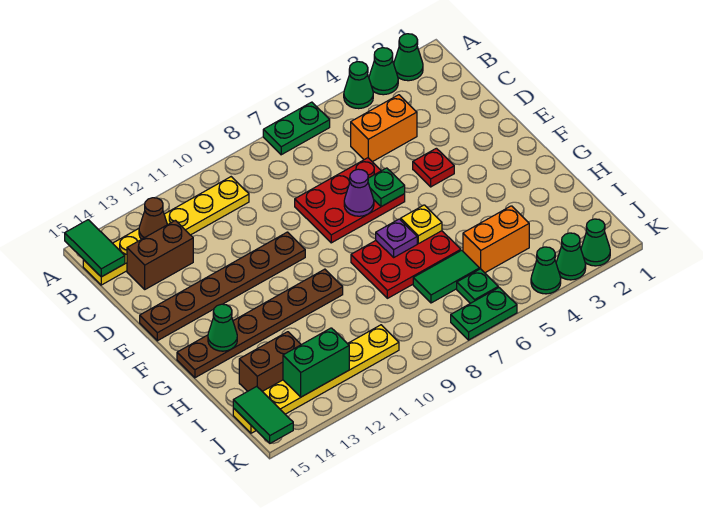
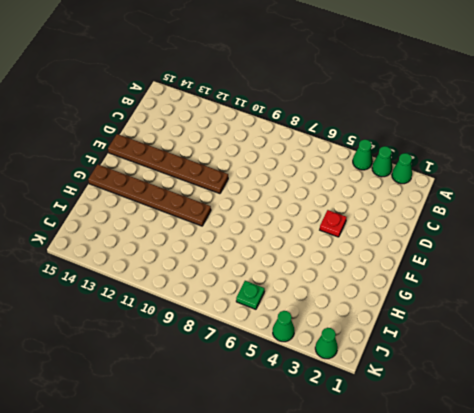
none -> green plate A6:A7 level 1
none -> yellow plate B10:B15 level 1
none -> orange brick C4:C5 level 1
none -> brown brick C13:C14 level 1

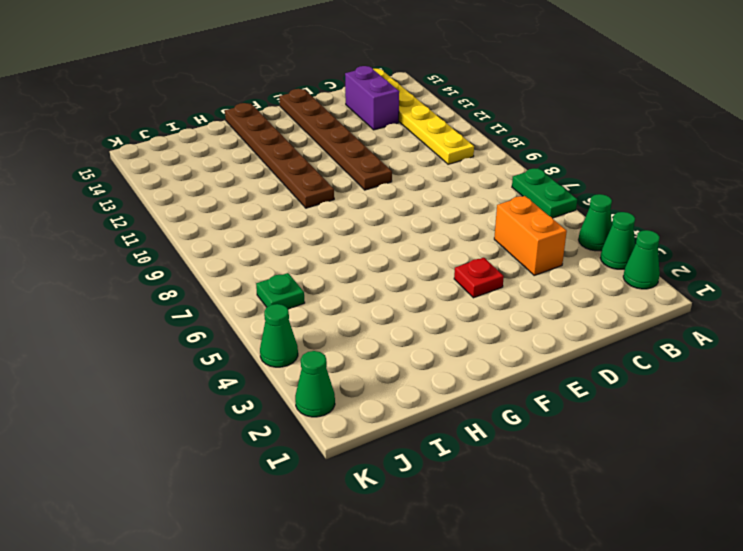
purple brick C13:C14 level 1 -> brown brick C13:C14 level 1
none -> red plate D6:E8 level 1
none -> red plate G6:H8 level 1
none -> orange brick I4:I5 level 1
none -> green tile I6:I7 level 1

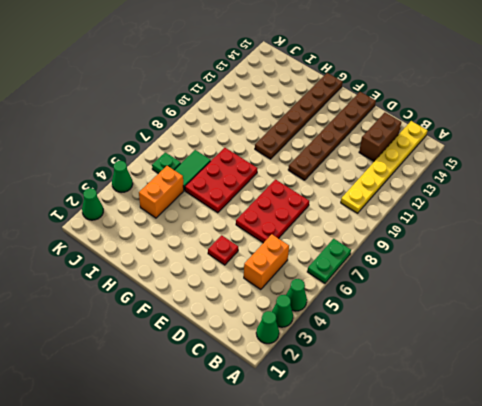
none -> brown brick I13:I14 level 1
none -> yellow plate J10:J15 level 1
none -> green cone K3 level 1
none -> green plate K6:K7 level 1

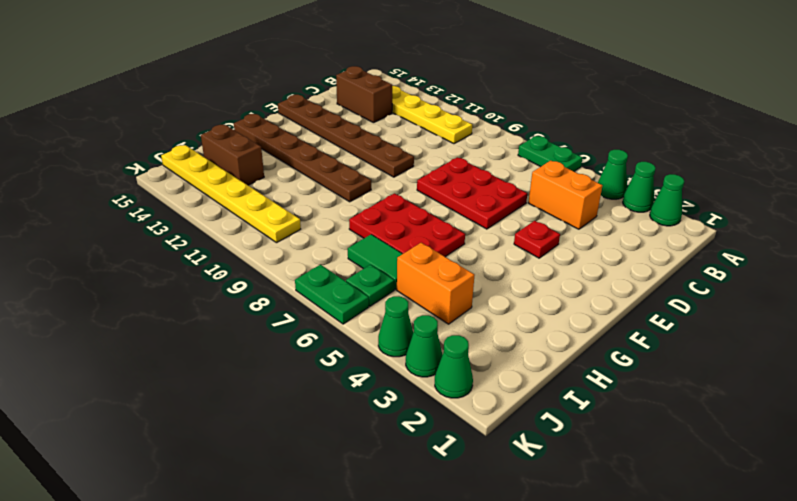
none -> green tile A15:B15 level 2
none -> brown cone B13 level 2
none -> green plate E6 level 2
none -> purple cone E7 level 2

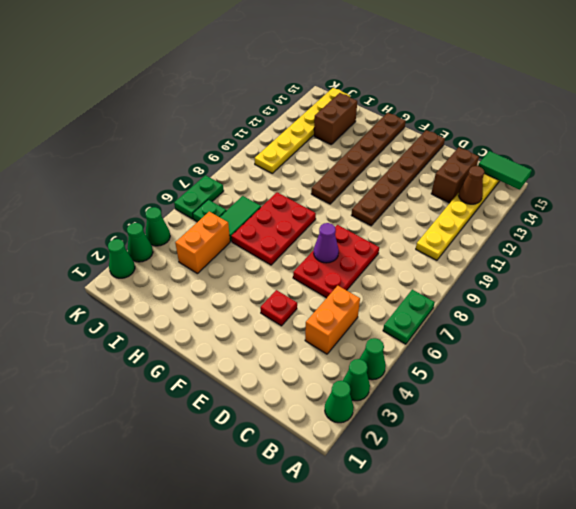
none -> green plate E6 level 2
none -> yellow plate G6 level 2
none -> purple plate G7 level 2
none -> green cone G14 level 2

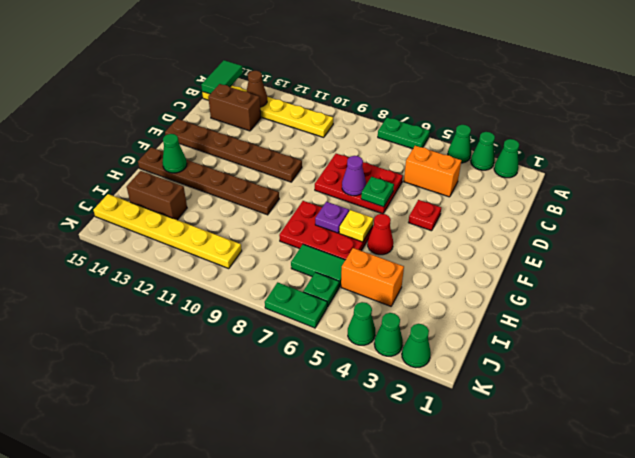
red cone G5 level 1 -> none
none -> green brick J12:J13 level 2
none -> green tile J15:K15 level 2

